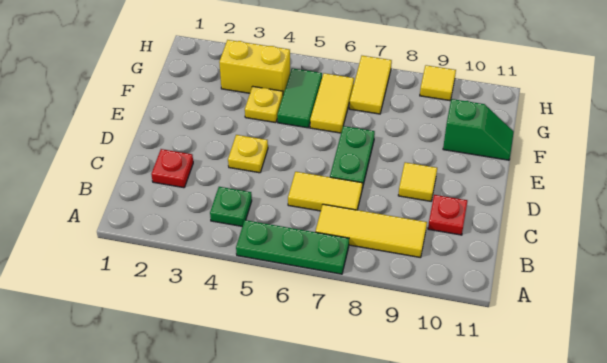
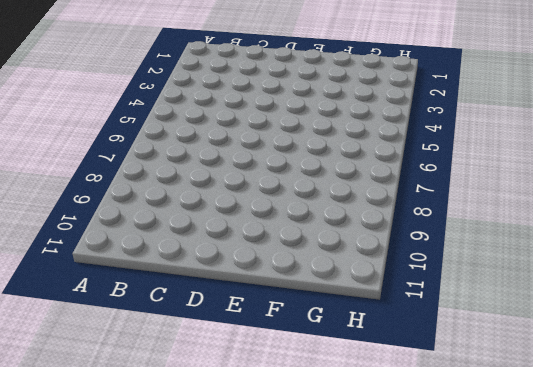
none -> green plate A5:A7 level 1
none -> green plate B4 level 1
none -> yellow tile B7:B9 level 1

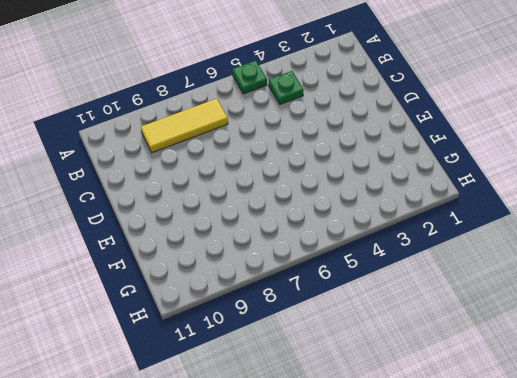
green plate A5 level 1 -> green plate A5:A7 level 1
none -> red plate C2 level 1
none -> yellow tile C6:C7 level 1
none -> red plate C10 level 1

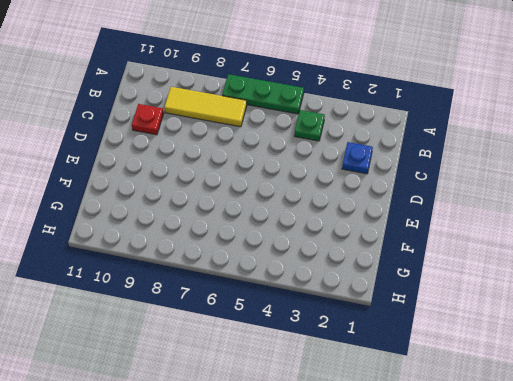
blue plate C2 level 1 -> red plate C2 level 1
none -> yellow tile C6:C7 level 1
none -> yellow plate D4 level 1
none -> green plate D7:E7 level 1

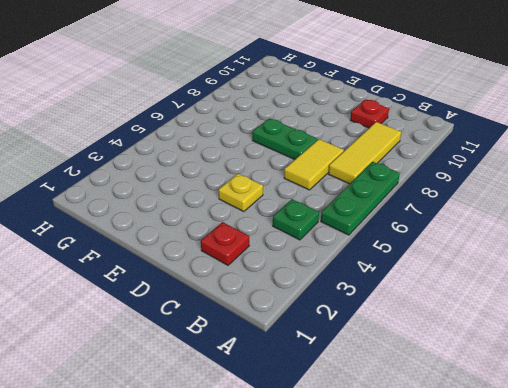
none -> yellow tile D9 level 1
none -> yellow plate F4 level 1
none -> green tile F5:G5 level 1

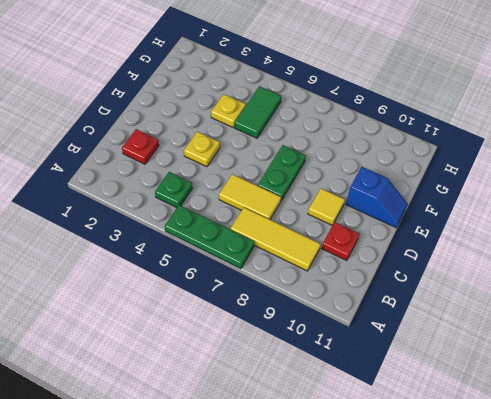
blue slope E10:E11 level 1 top 10 -> none
none -> yellow tile F6:G6 level 1
none -> green slope F10:F11 level 1 top 10
none -> yellow brick G3:G4 level 1

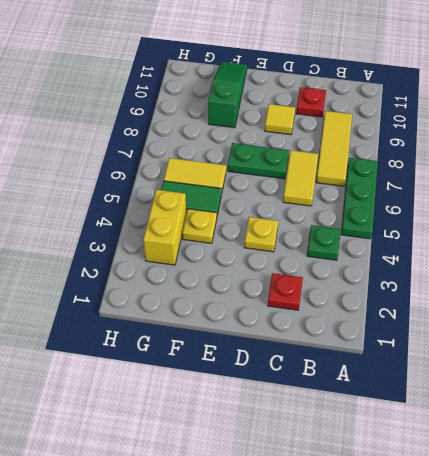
green slope F9:F11 level 1 top 9 -> green slope F10:F11 level 1 top 10
none -> yellow tile G7:H7 level 1
none -> yellow tile H9 level 1

